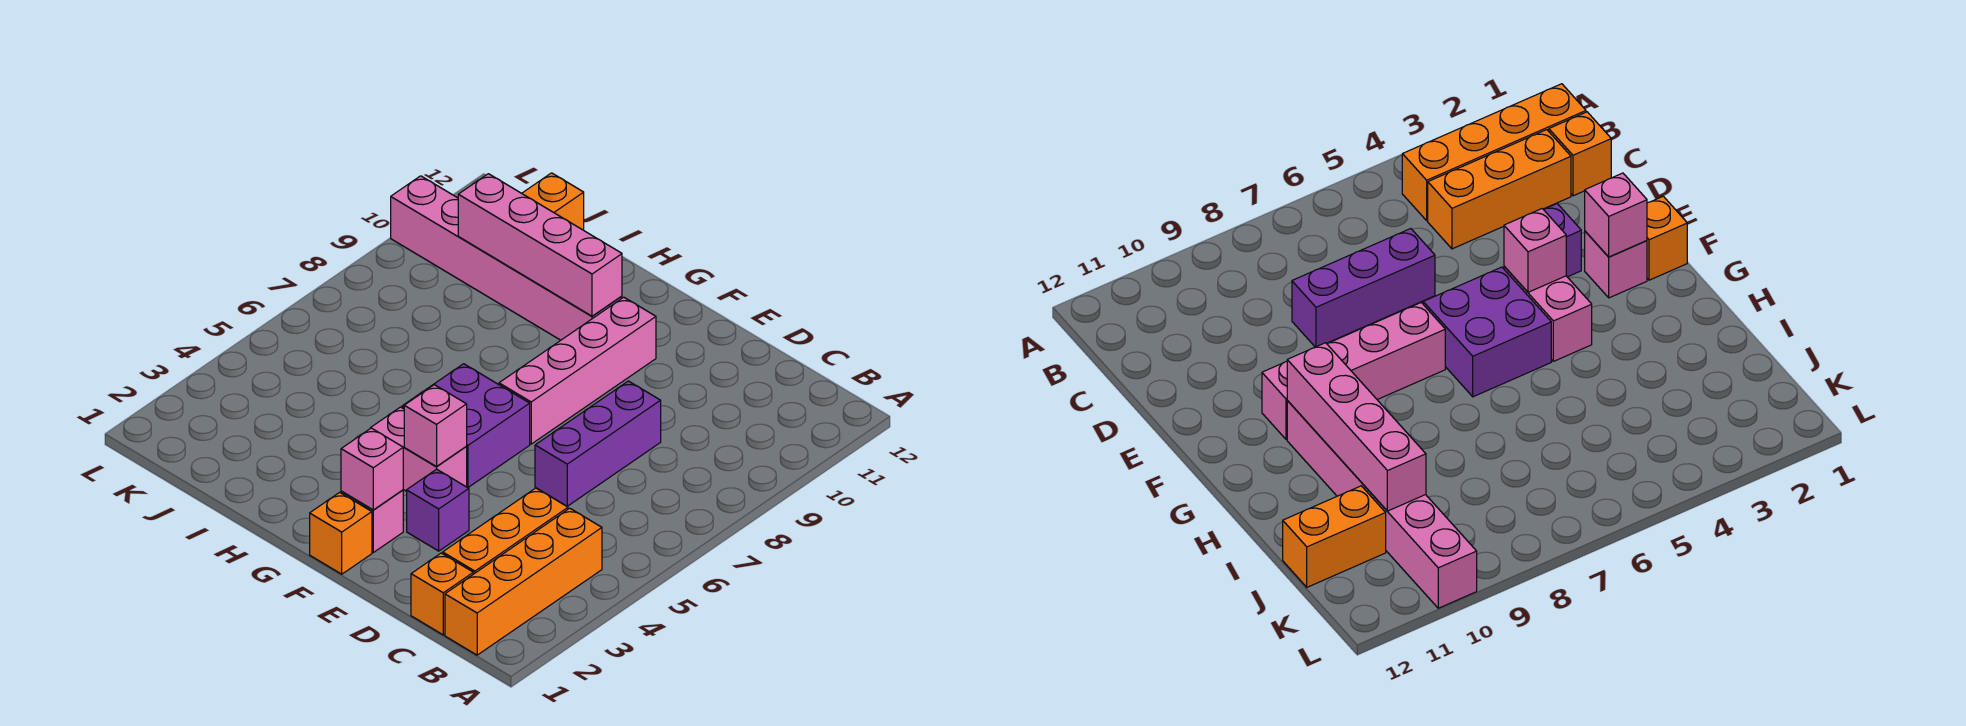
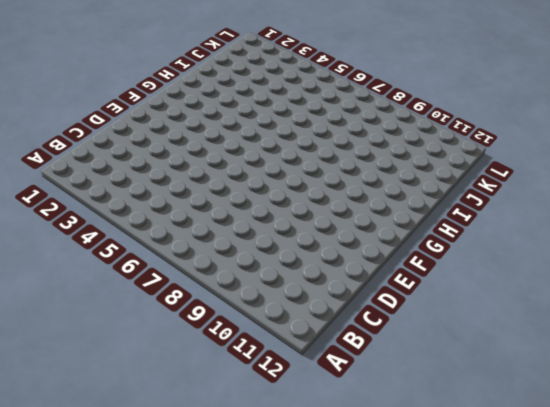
none -> orange brick B1:B4 level 1
none -> orange brick C1 level 1
none -> orange brick C2:C4 level 1

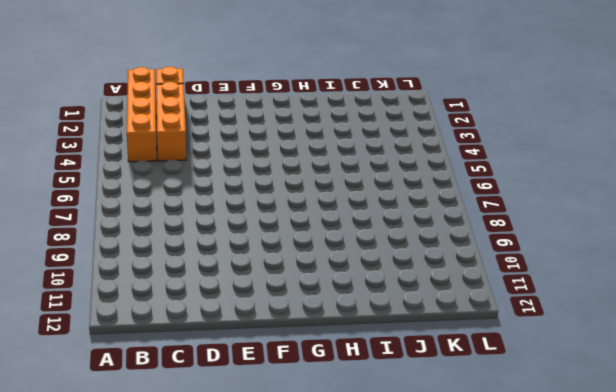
none -> purple brick D6:D8 level 1
none -> purple brick E3 level 1
none -> orange brick F1 level 1

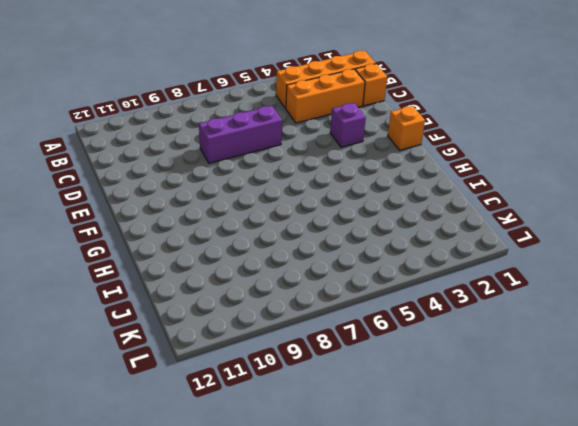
none -> pink brick F2 level 1
none -> pink brick F4:G4 level 1
none -> purple brick F5:G6 level 1

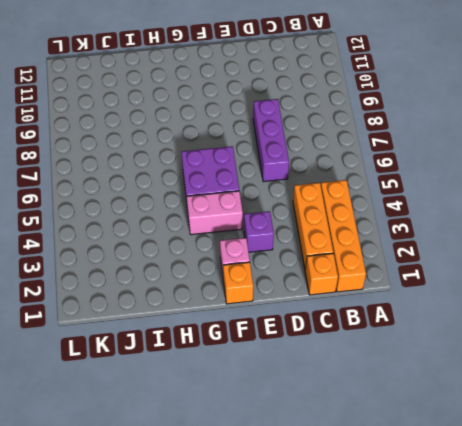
none -> pink brick F7:F10 level 1
none -> pink brick G10:L10 level 1
none -> orange brick J11:J12 level 1

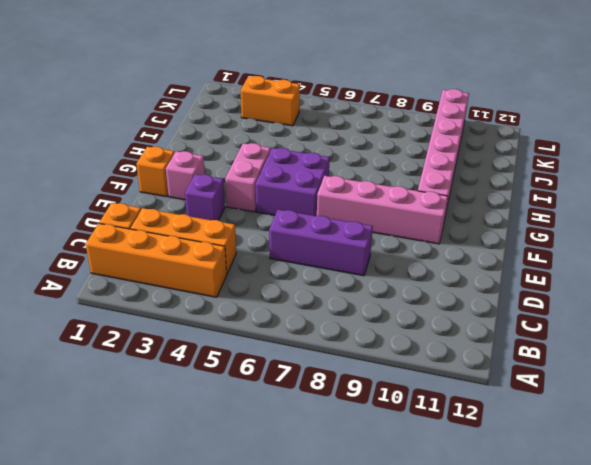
orange brick K3:K4 level 1 -> orange brick J11:J12 level 1
none -> pink brick F2 level 2
none -> pink brick F4 level 2
none -> pink brick G10:J10 level 2

